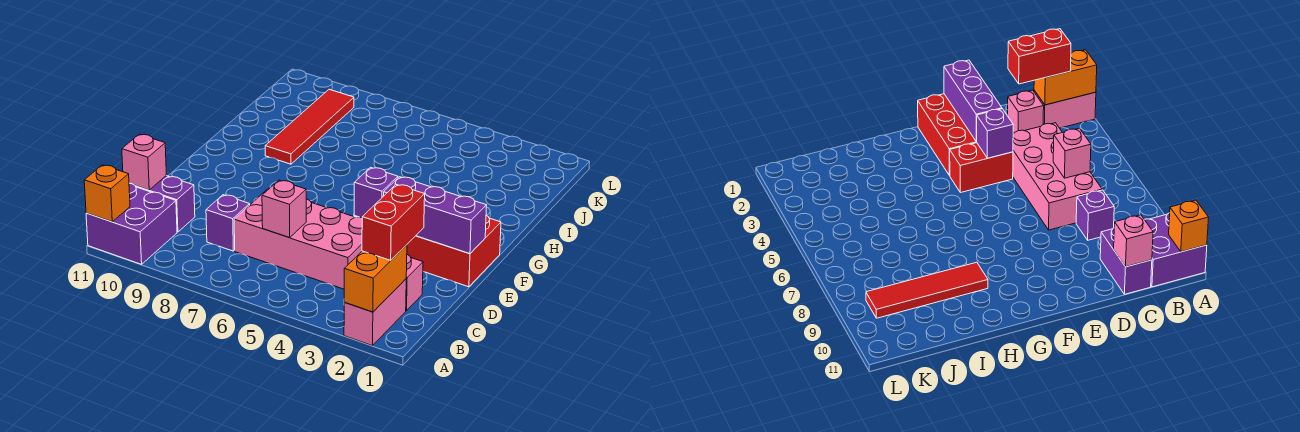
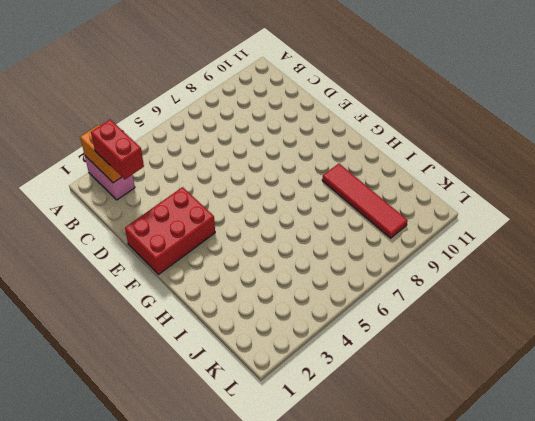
none -> purple brick A10:B11 level 1
none -> pink brick C2 level 1
none -> pink brick C4:D7 level 1

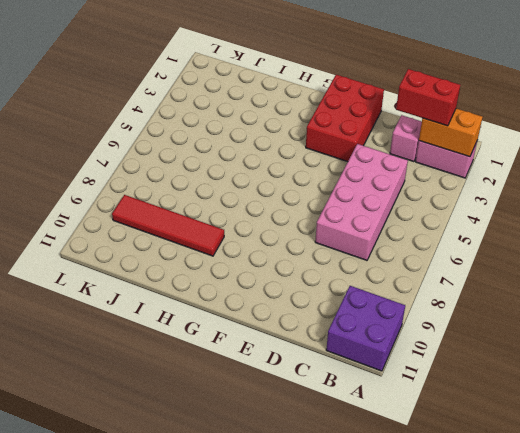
none -> purple brick C8 level 1
none -> purple brick C10:C11 level 1
none -> red brick E4:F4 level 1

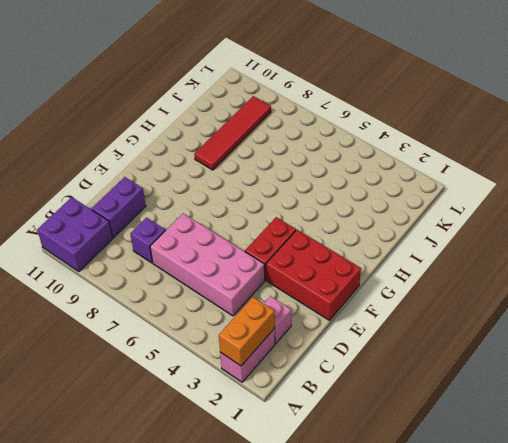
purple brick C10:D10 level 1 -> purple brick C10:C11 level 1
none -> orange brick A11 level 2
none -> pink brick C6 level 2
none -> pink brick C11 level 2

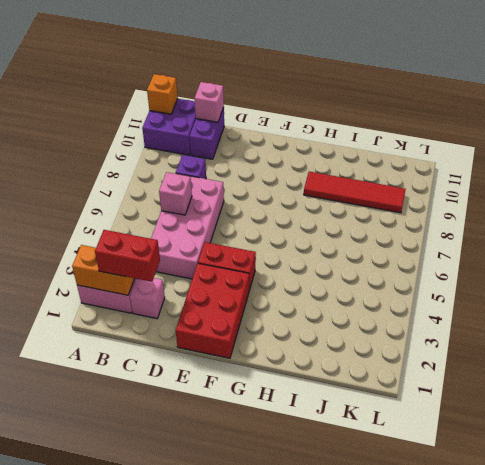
none -> purple brick E1:E3 level 2
none -> purple brick E4 level 2

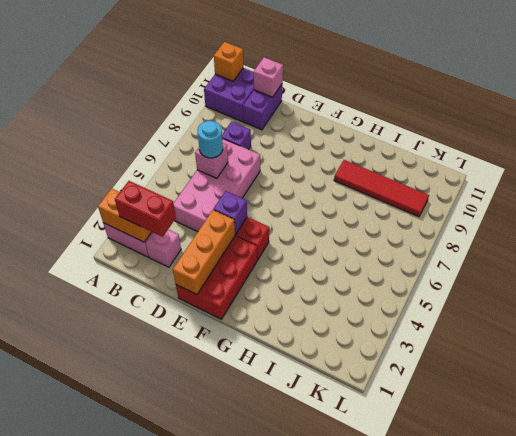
cyan round brick C6 level 3 -> none
orange brick E1:E3 level 2 -> purple brick E1:E3 level 2

